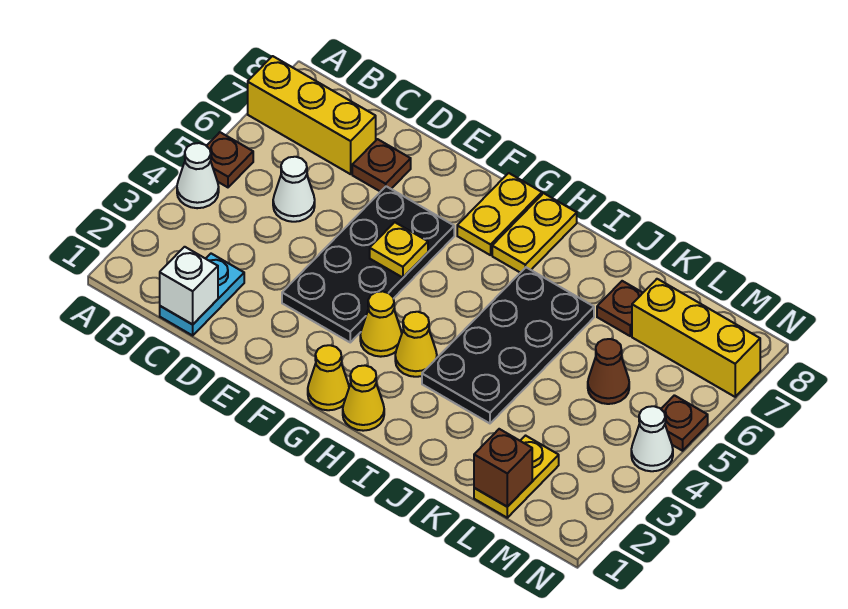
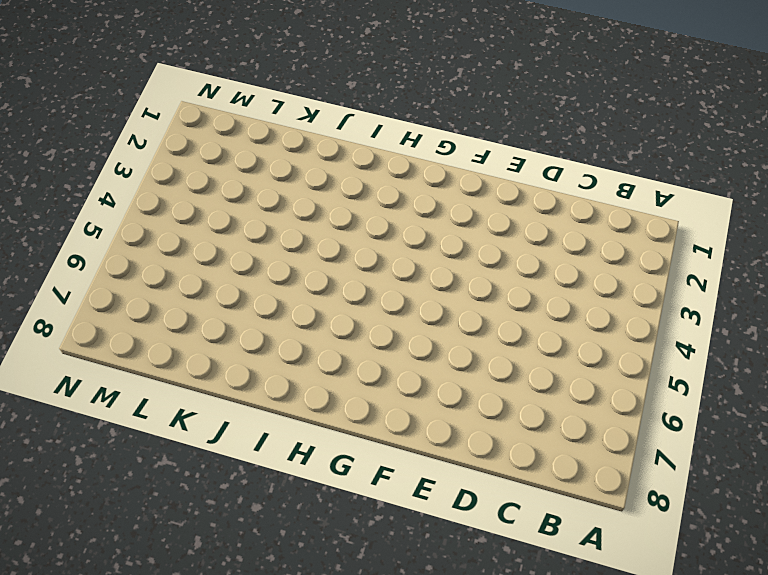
none -> white cone A4 level 1
none -> brown plate A5 level 1
none -> yellow brick A7:C7 level 1

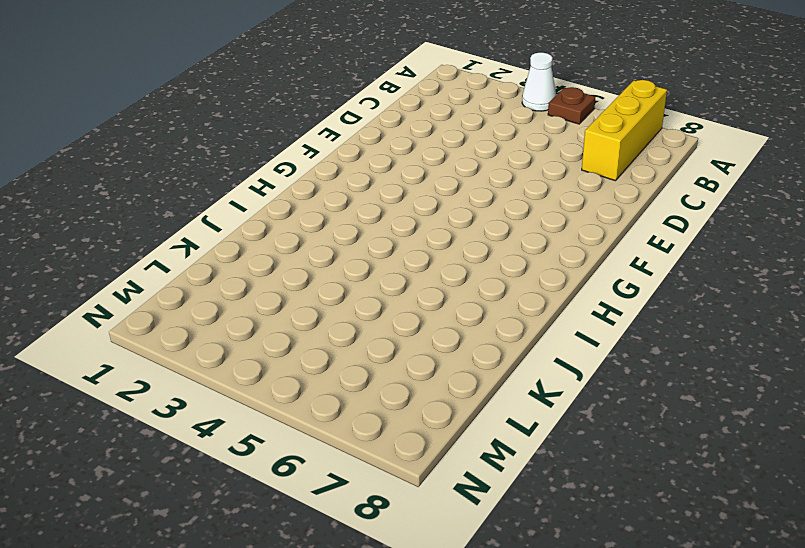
none -> cyan plate C1:C2 level 1
none -> white cone C5 level 1
none -> brown plate D7 level 1

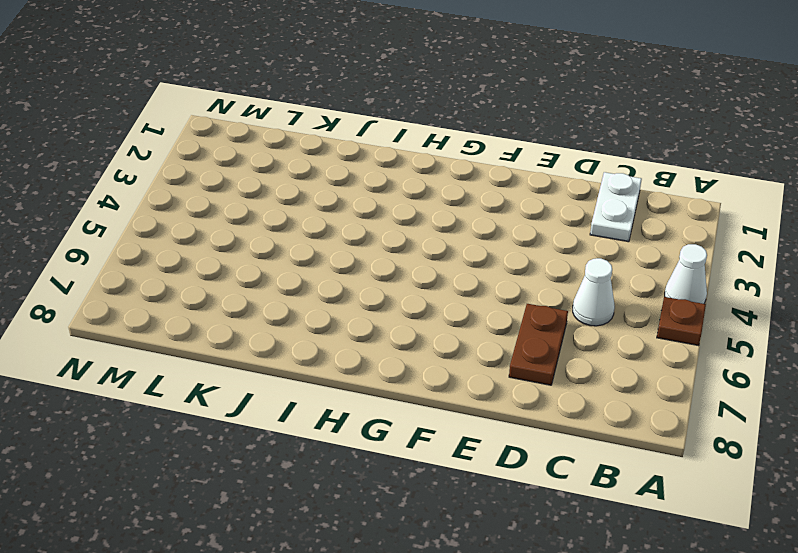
white plate C1:C2 level 1 -> cyan plate C1:C2 level 1
brown plate D6:D7 level 1 -> brown plate D7 level 1
none -> yellow brick A7:C7 level 1
none -> black plate E3:F6 level 1
none -> yellow cone G1 level 1

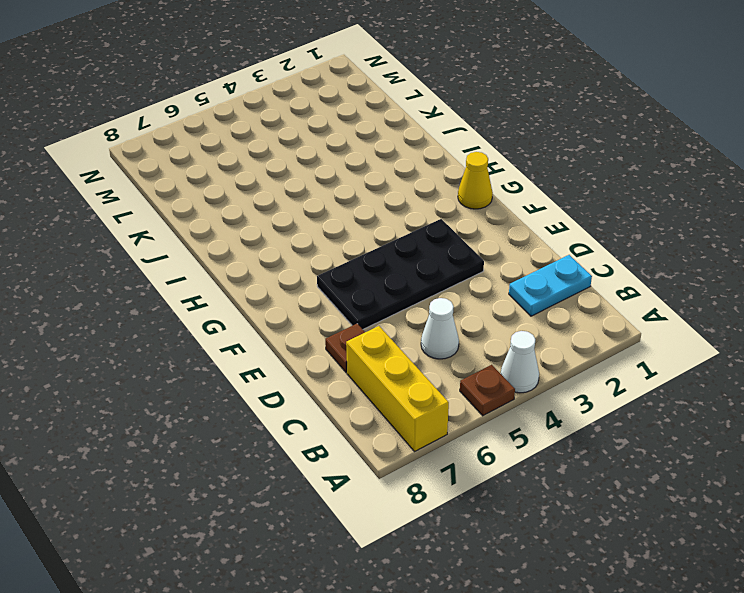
none -> yellow cone G3 level 1
none -> yellow plate G7:G8 level 1
none -> yellow cone H1 level 1

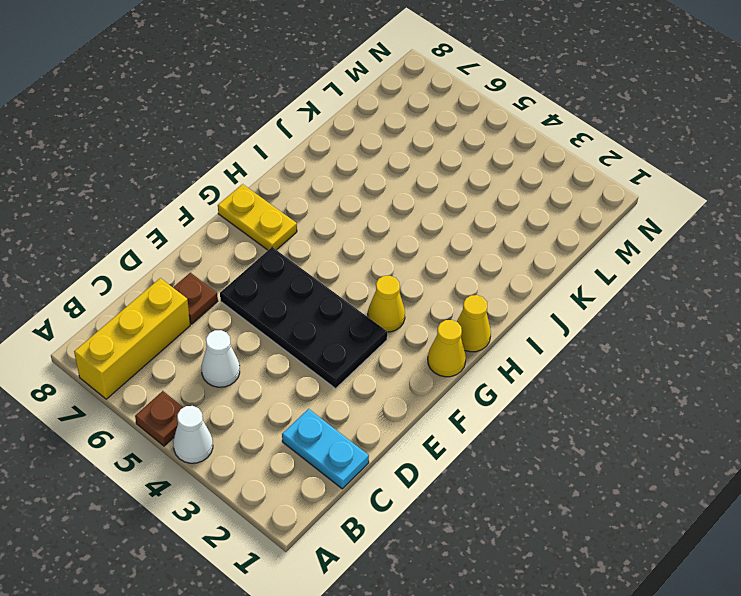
none -> yellow cone H3 level 1
none -> yellow plate H7:H8 level 1
none -> black plate I3:J6 level 1

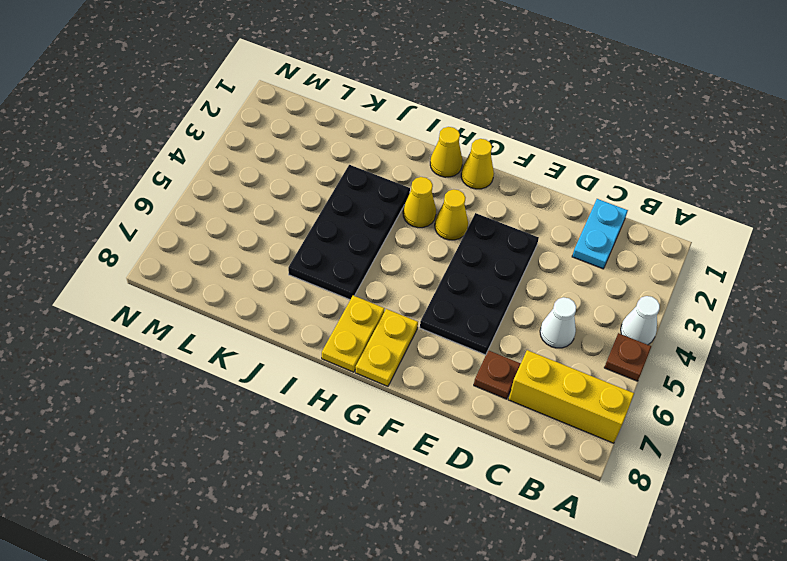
none -> brown plate K7 level 1
none -> yellow plate L1:L2 level 1
none -> brown cone L5 level 1

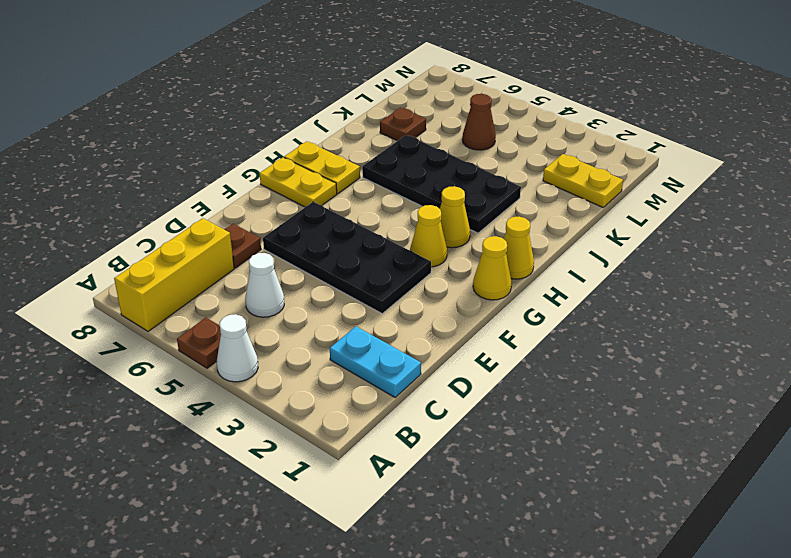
none -> yellow brick L7:N7 level 1
none -> white cone N4 level 1
none -> brown plate N5 level 1

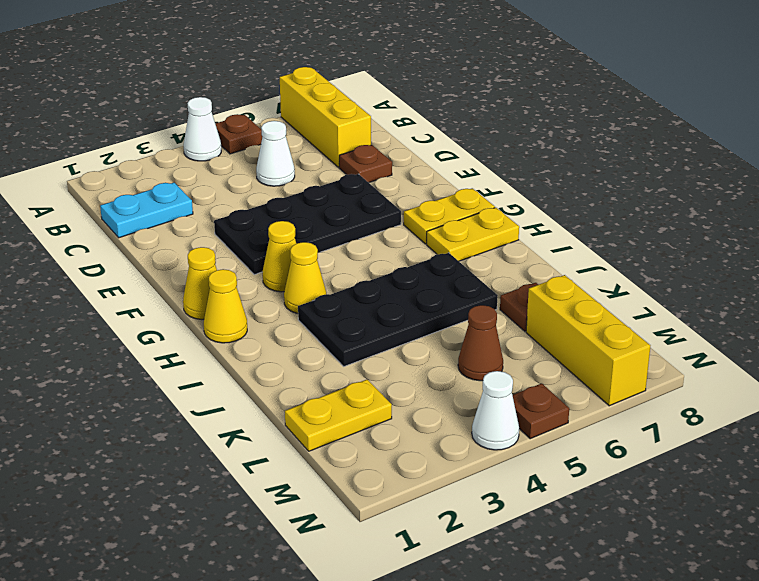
none -> white brick C1 level 2
none -> yellow plate F5 level 2
none -> brown brick L1 level 2

